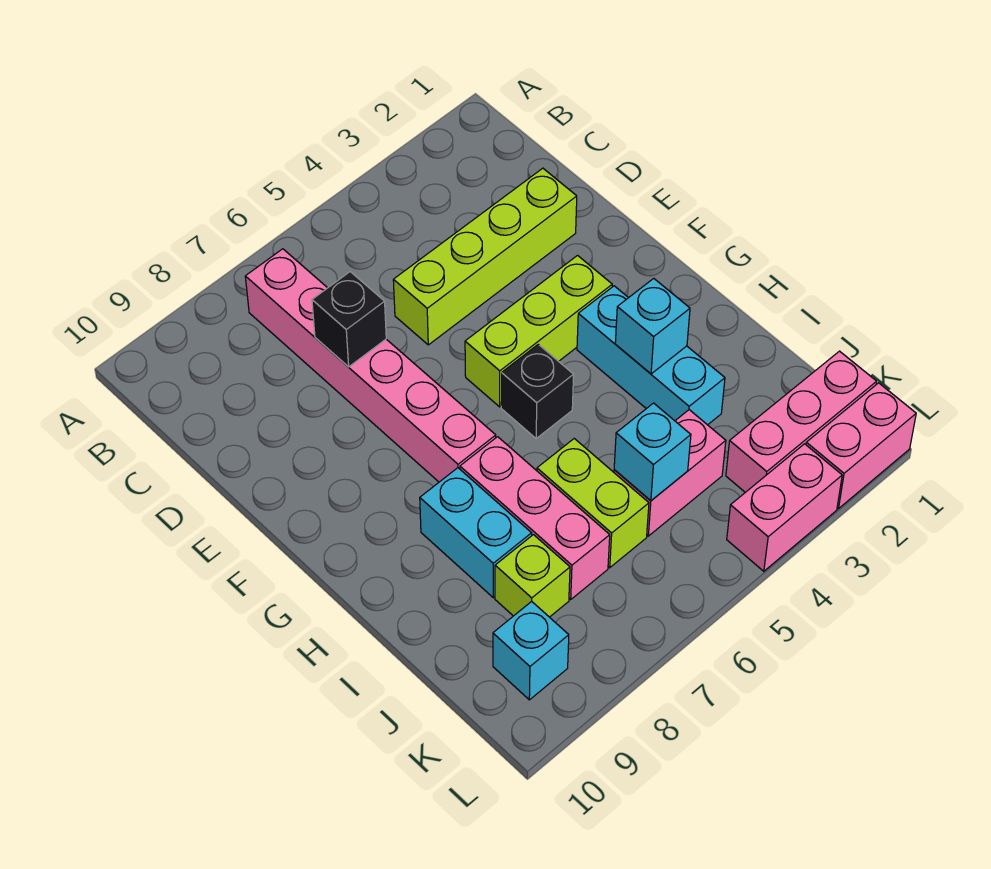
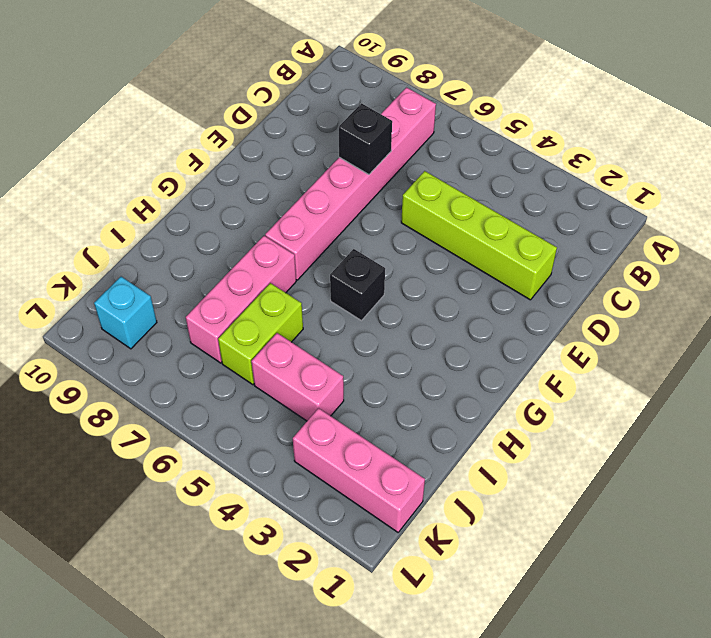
none -> lime brick F3:F5 level 1
none -> cyan brick G3:I3 level 1
none -> cyan brick H8:I8 level 1

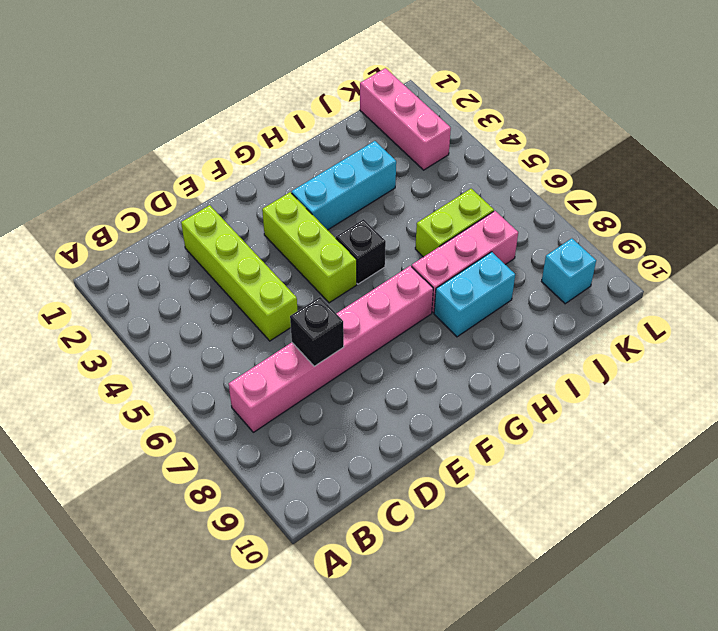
none -> pink brick J4:J5 level 1
none -> lime brick J8 level 1
none -> pink brick L1:L2 level 1

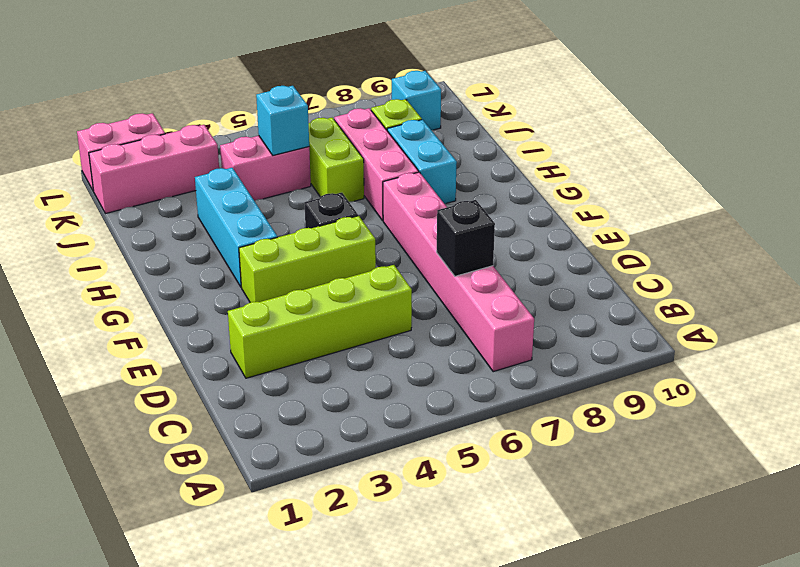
none -> pink brick L3:L4 level 1
none -> cyan brick H3 level 2

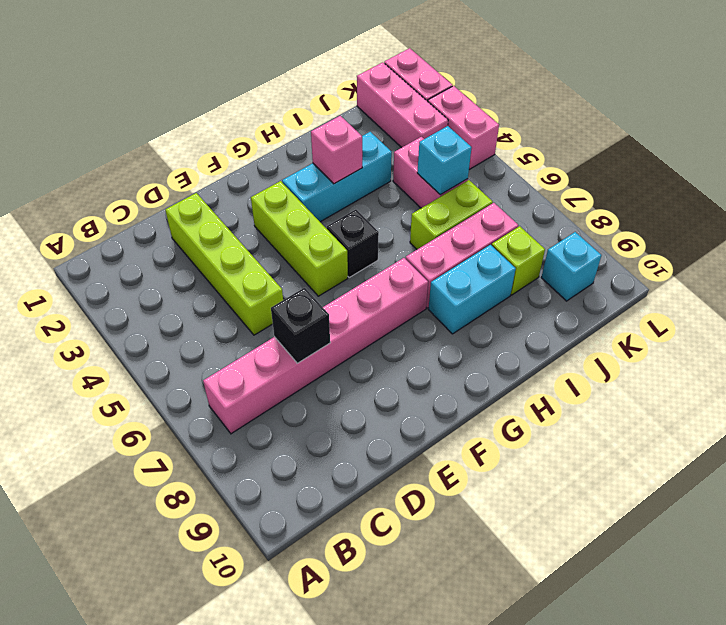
pink brick H3 level 2 -> cyan brick H3 level 2

